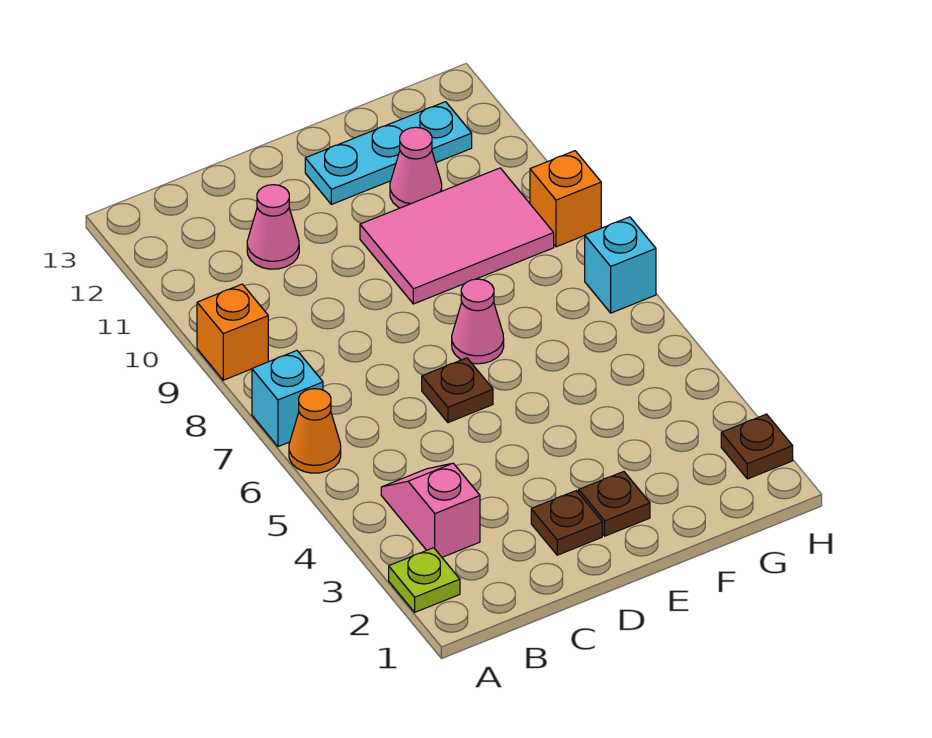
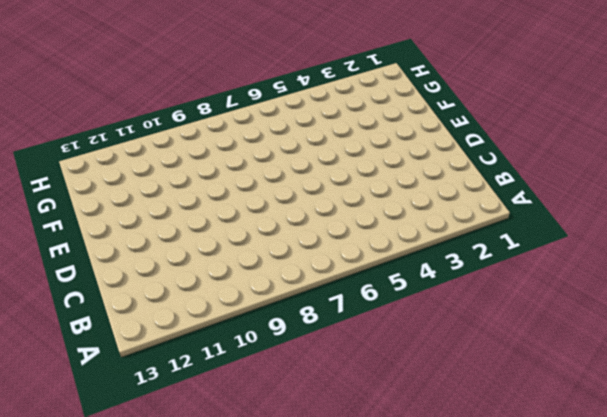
none -> lime plate A2 level 1
none -> orange cone A6 level 1
none -> cyan brick A7 level 1

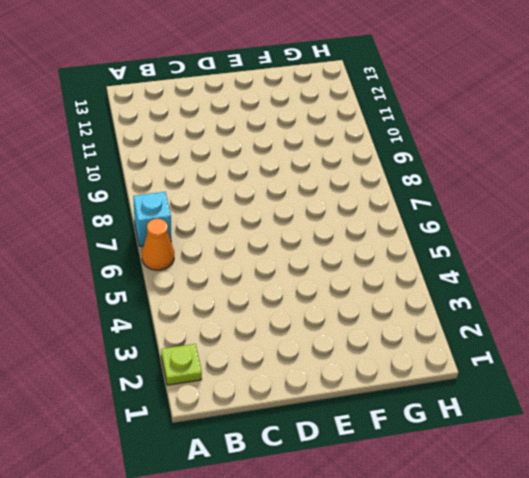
none -> orange brick A9 level 1
none -> pink slope B3:B4 level 1 top 3
none -> pink cone C11 level 1

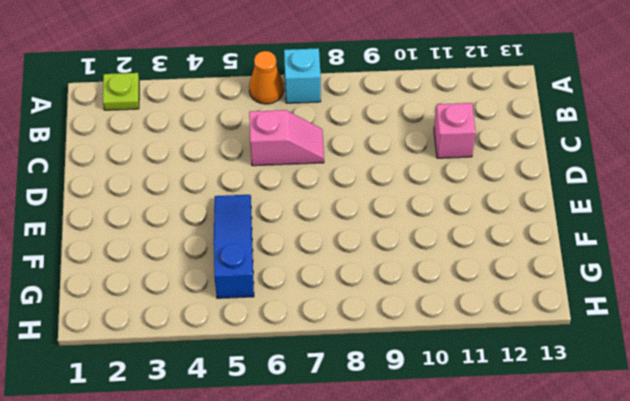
pink slope C6:C7 level 1 top 6 -> pink slope B3:B4 level 1 top 3
pink brick C11 level 1 -> pink cone C11 level 1
blue slope E5:G5 level 1 top G -> none
none -> orange brick A9 level 1
none -> brown plate D2 level 1
none -> brown plate D6 level 1

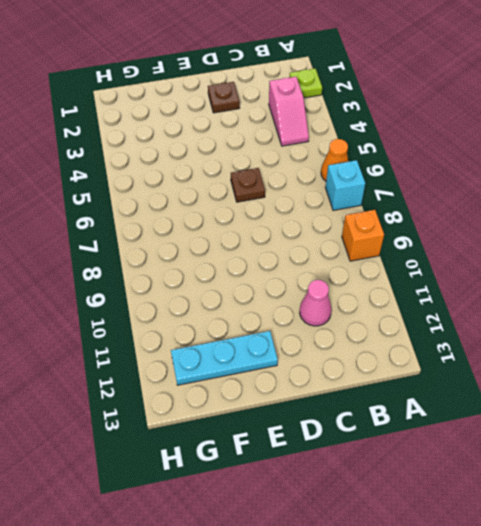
none -> brown plate E2 level 1
none -> pink cone E7 level 1
none -> pink tile E9:G10 level 1

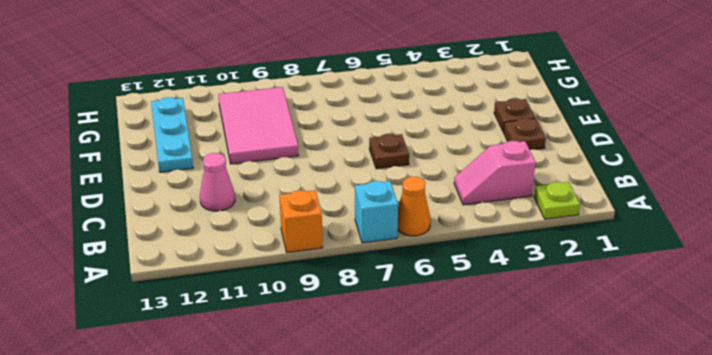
none -> pink cone E7 level 1
none -> pink cone F11 level 1
none -> brown plate H2 level 1

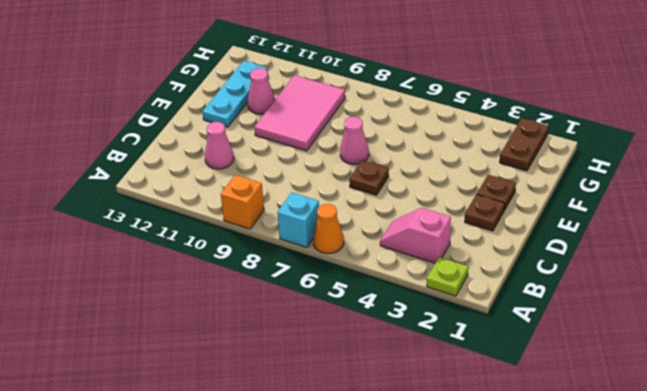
brown plate G2:H2 level 1 -> brown plate H2 level 1
none -> cyan brick H7 level 1
none -> orange brick H9 level 1

